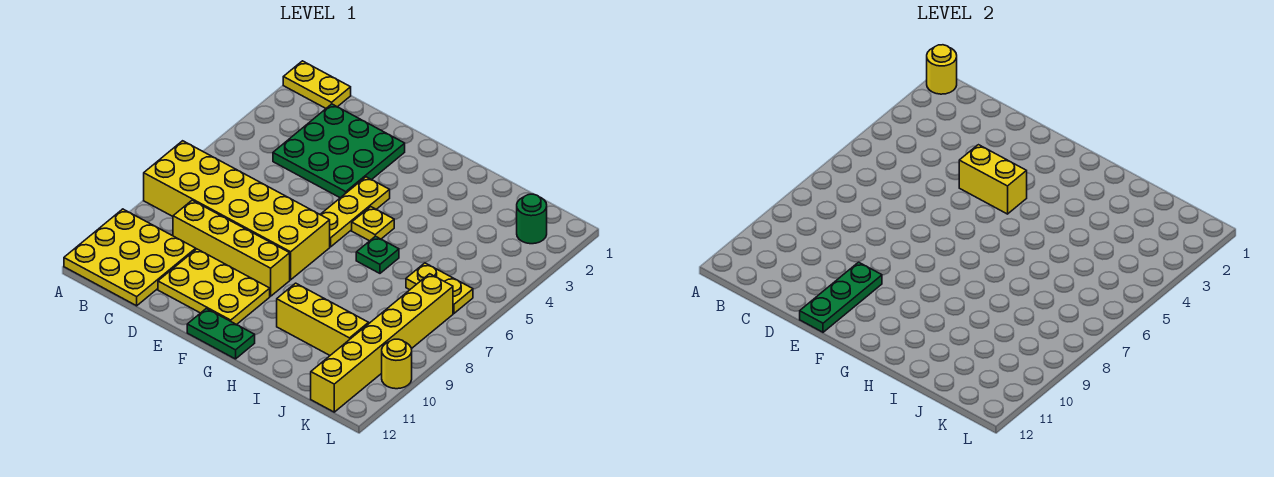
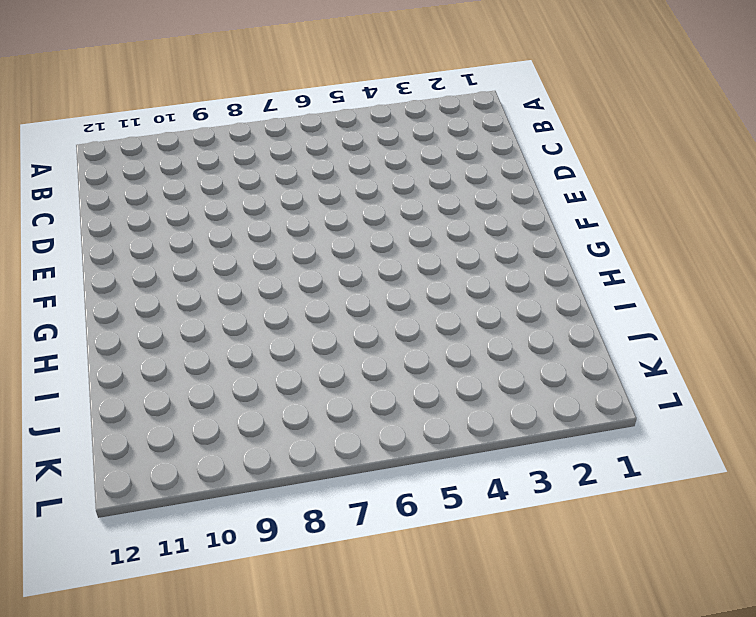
none -> yellow plate A1:B1 level 1
none -> yellow brick A7:F8 level 1
none -> yellow plate A10:C12 level 1

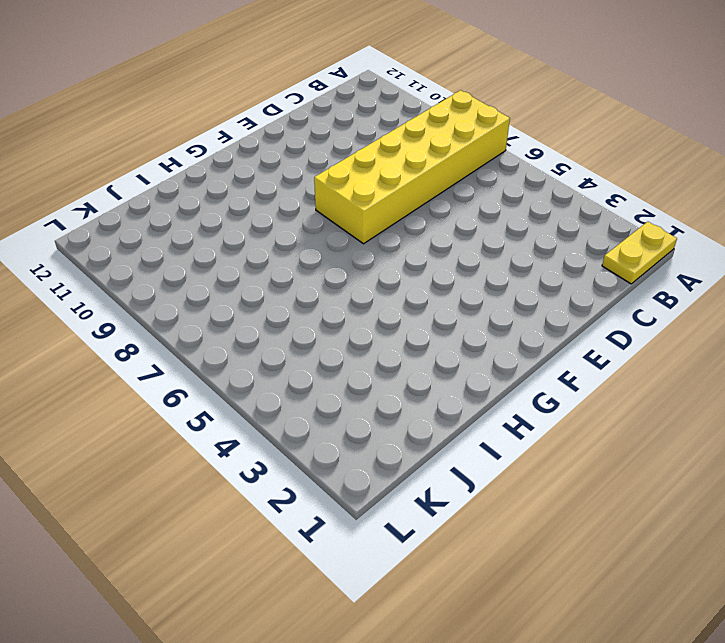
none -> yellow plate A10:C12 level 1
none -> green plate C2:E4 level 1
none -> yellow brick C9:F9 level 1

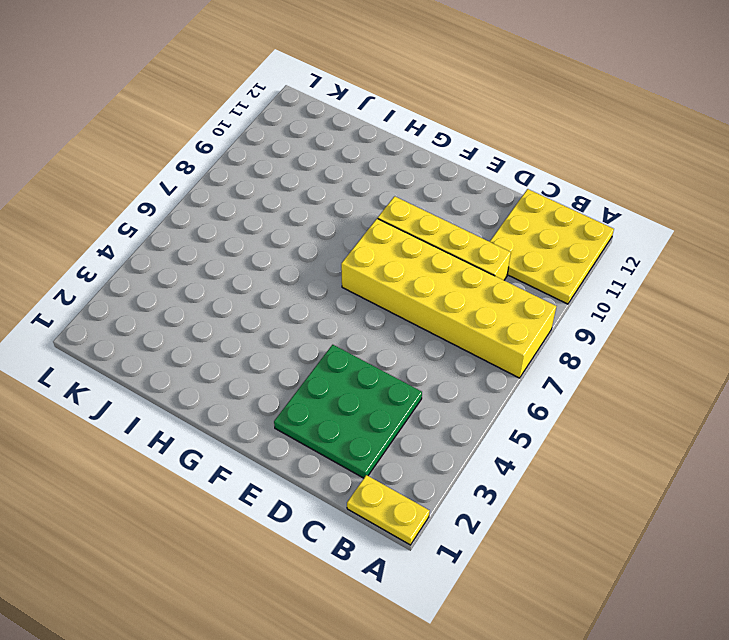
none -> yellow plate D10:F11 level 1
none -> yellow plate F4:F6 level 1
none -> green plate F12:G12 level 1

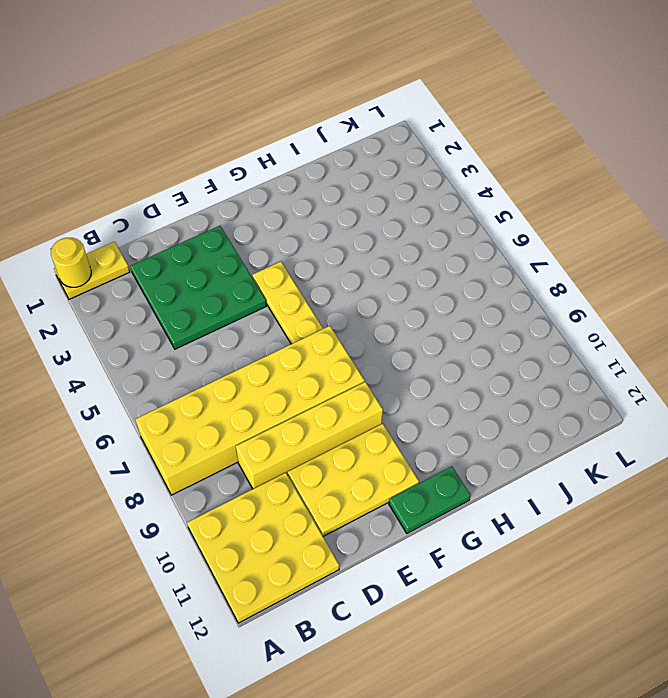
none -> yellow plate G5 level 1
none -> green plate H6 level 1
none -> yellow brick H10:J10 level 1

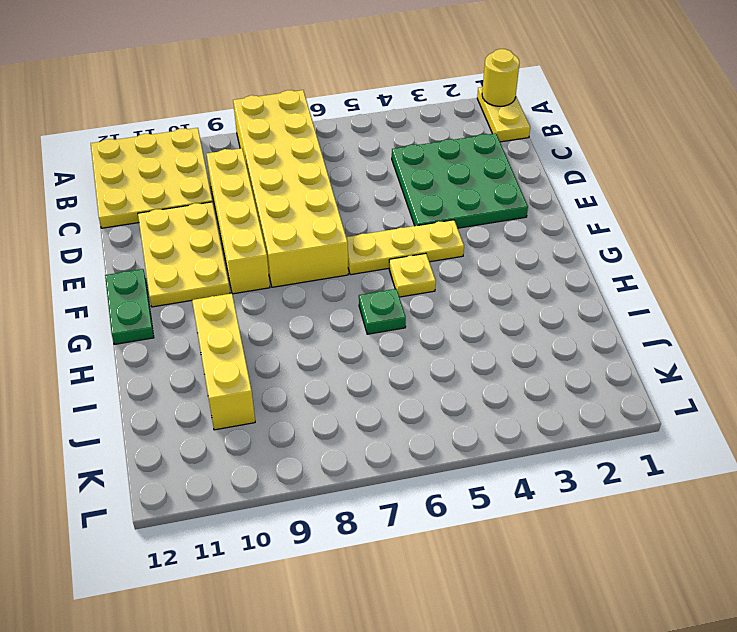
none -> yellow plate J6:K6 level 1
none -> green round brick K2 level 1
none -> yellow brick K7:K12 level 1

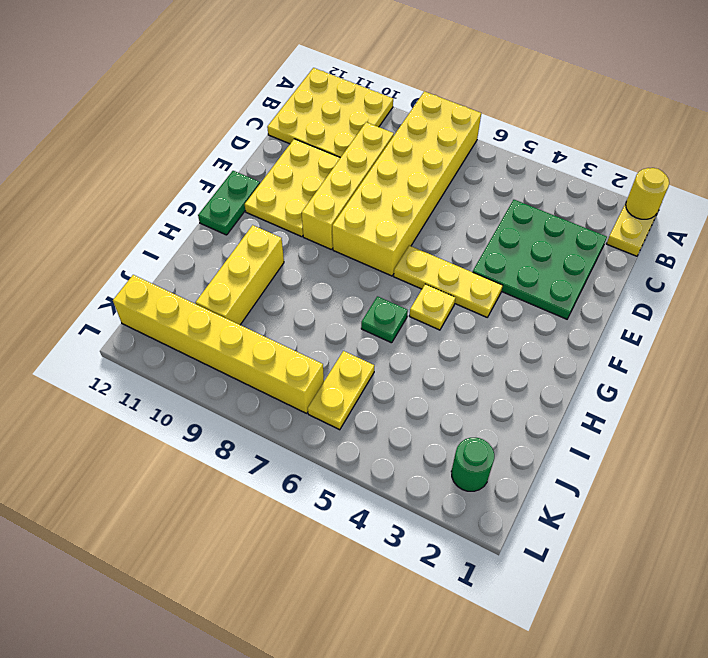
none -> yellow round brick L10 level 1
none -> yellow brick E4:F4 level 2
none -> green plate E10:E12 level 2

